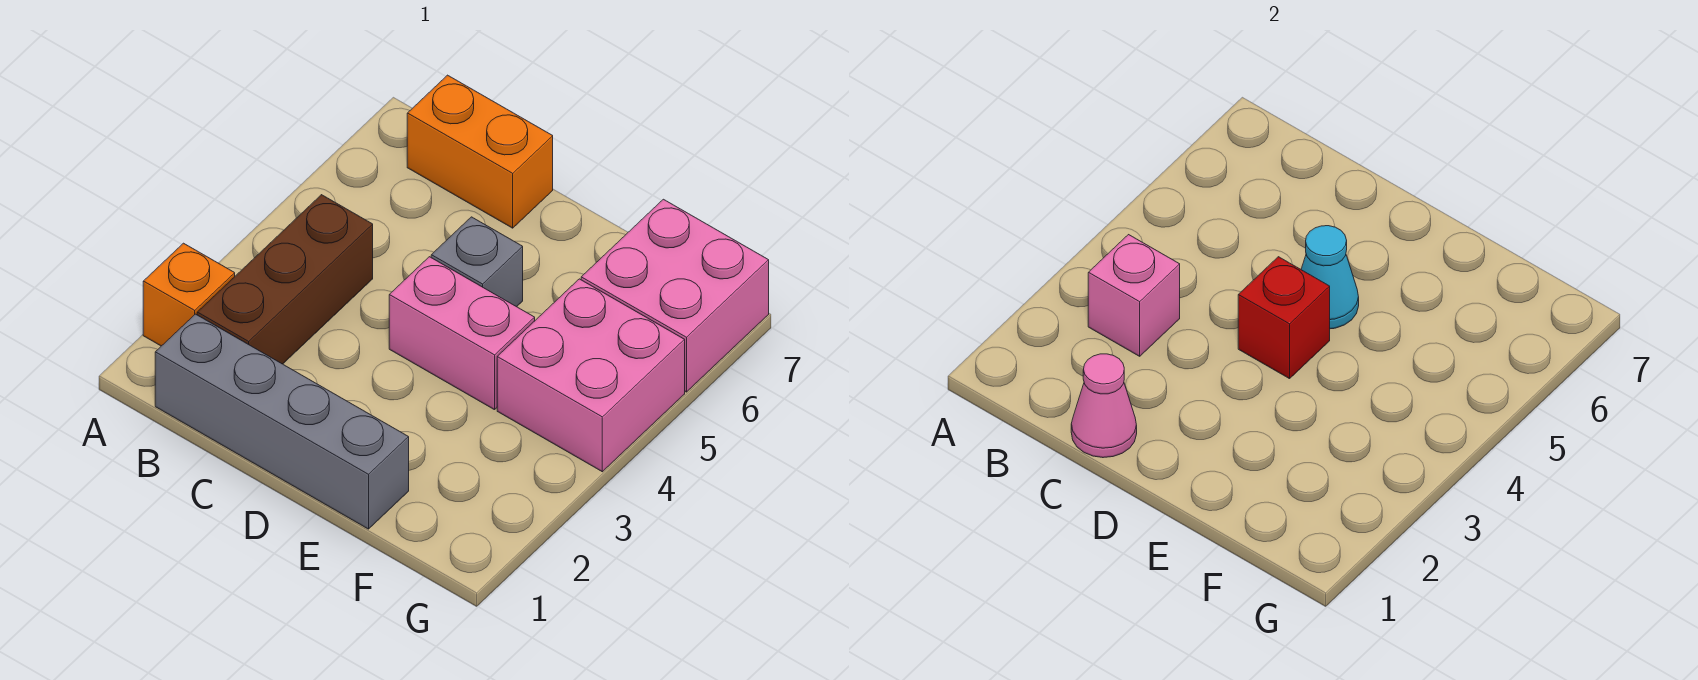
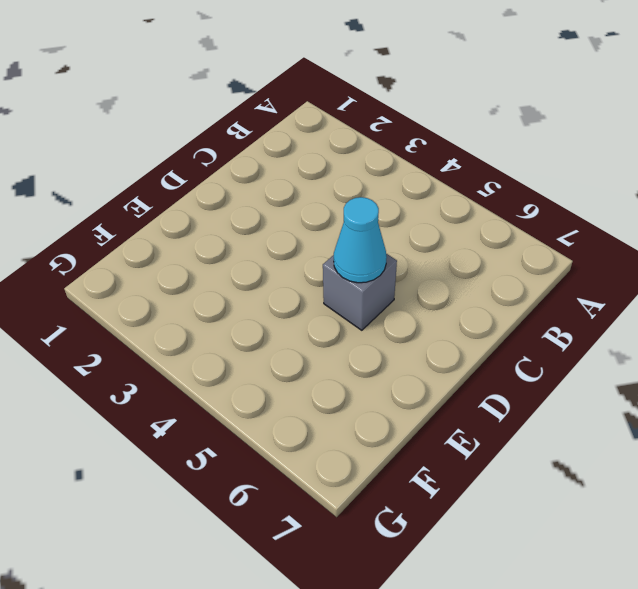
none -> orange brick A2 level 1
none -> grey brick B1:E1 level 1
none -> brown brick B2:B4 level 1

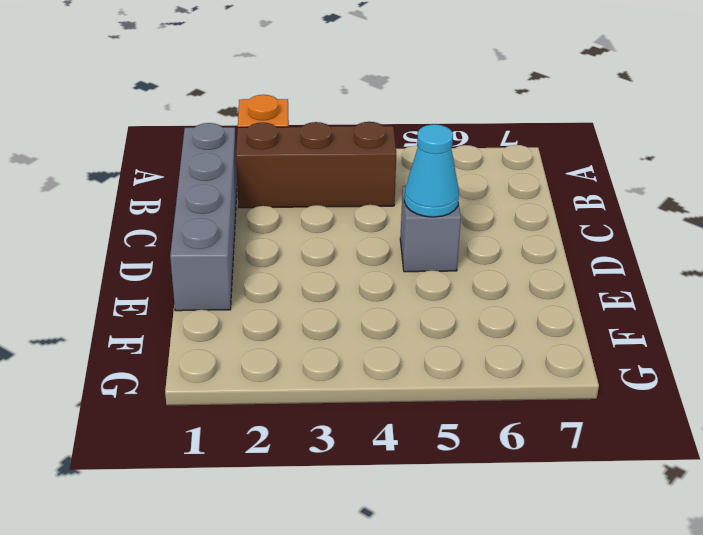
none -> orange brick B7:C7 level 1
none -> pink brick D4:E4 level 1
none -> pink brick F4:G5 level 1

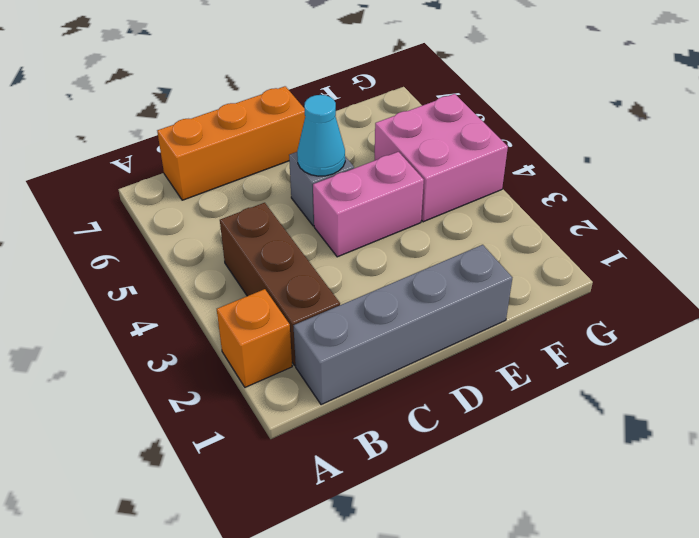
orange brick B7:D7 level 1 -> orange brick B7:C7 level 1
none -> pink brick F6:G7 level 1
none -> pink brick B3 level 2
none -> pink cone C1 level 2

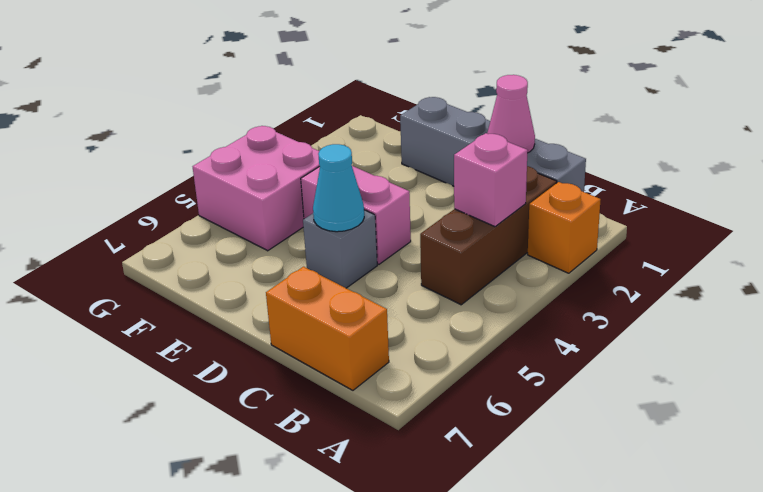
none -> pink brick F6:G7 level 1
none -> red brick D4 level 2

